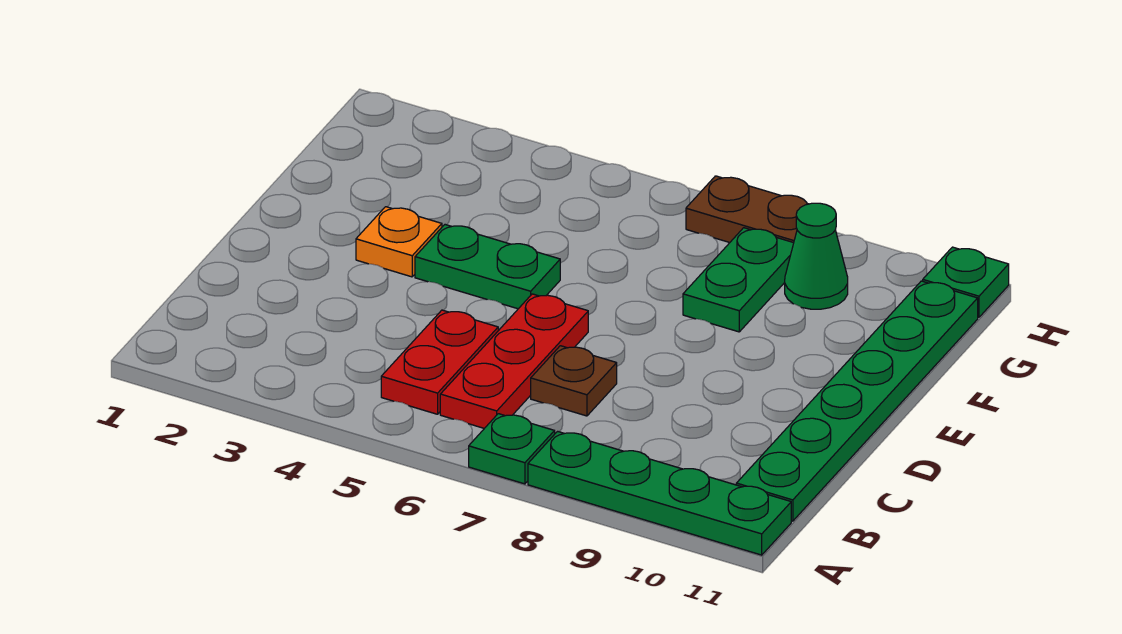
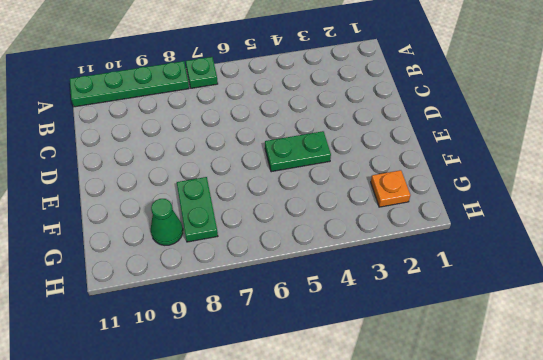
orange plate G2 level 1 -> orange plate E3 level 1
none -> red plate B5:C5 level 1
none -> red plate B6:D6 level 1
none -> green plate B11:G11 level 1

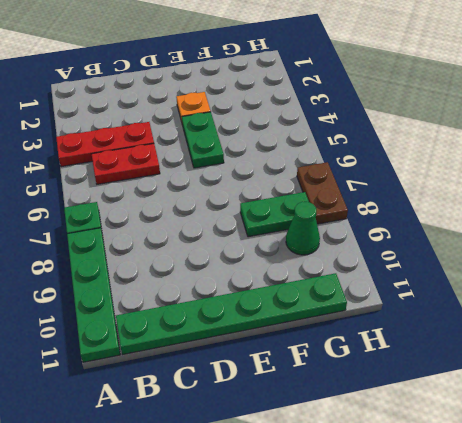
red plate A4:C4 level 1 -> red plate B6:D6 level 1
none -> brown plate C7 level 1
none -> green plate H11 level 1

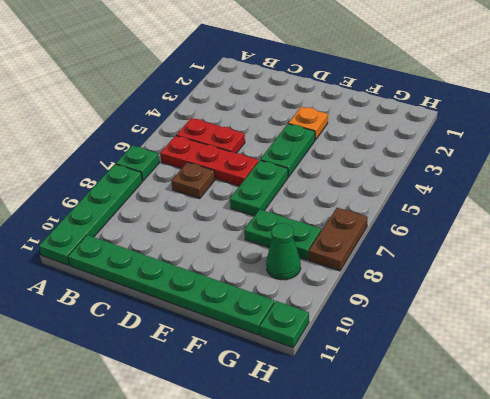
green plate E6:E7 level 1 -> none

